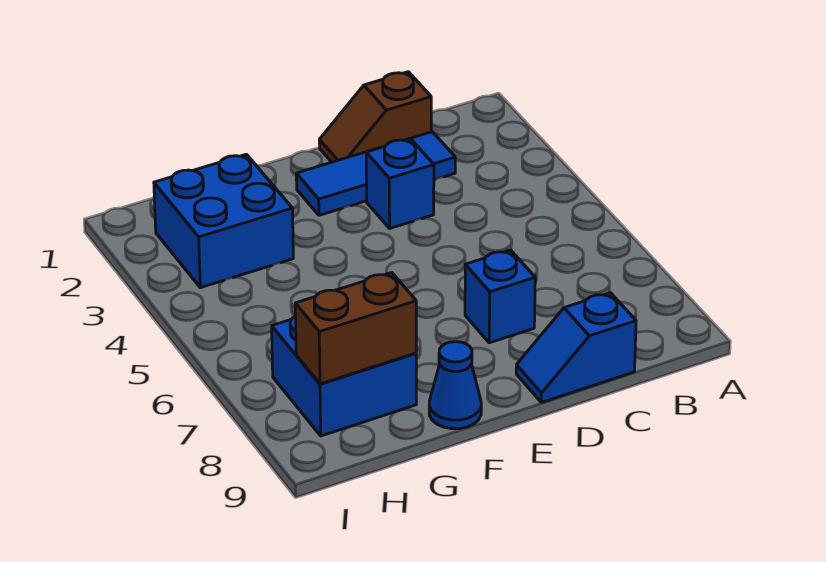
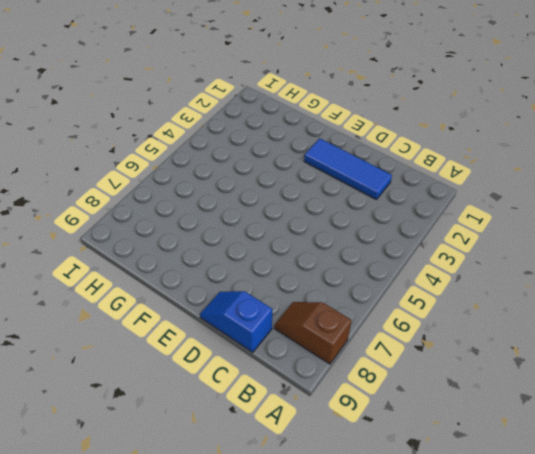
brown slope A8:B8 level 1 top A -> brown slope C1:D1 level 1 top C
none -> blue brick D3 level 1
none -> blue brick D7 level 1

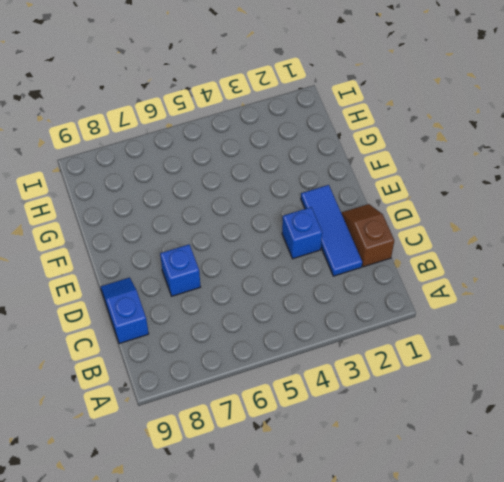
none -> blue cone F9 level 1
none -> blue brick G2:H3 level 1

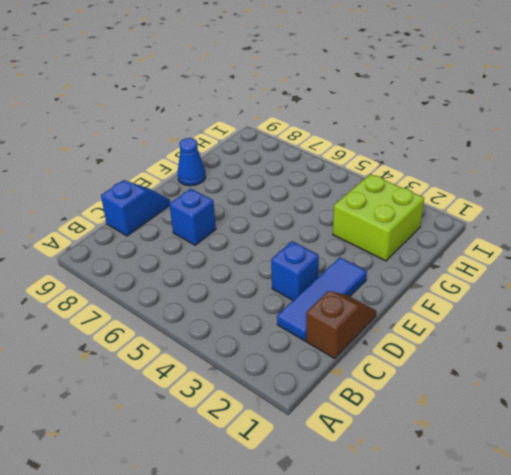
lime brick G2:H3 level 1 -> blue brick G2:H3 level 1
none -> blue brick G7:H8 level 1
none -> brown brick G8:H8 level 2

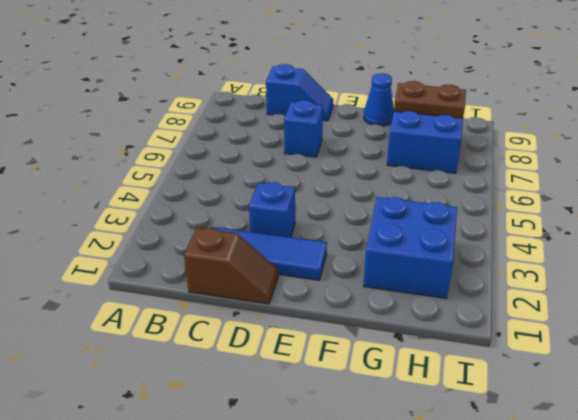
brown plate G8:H8 level 2 -> brown brick G8:H8 level 2

